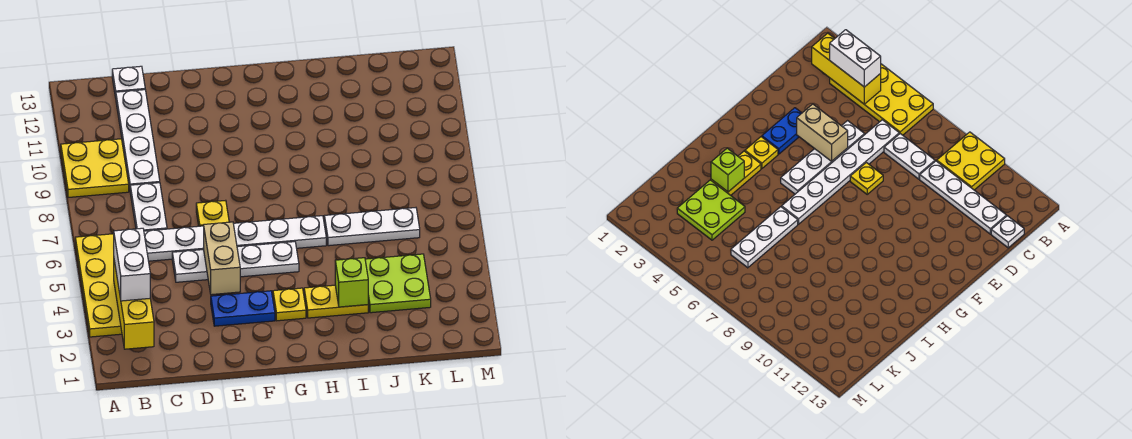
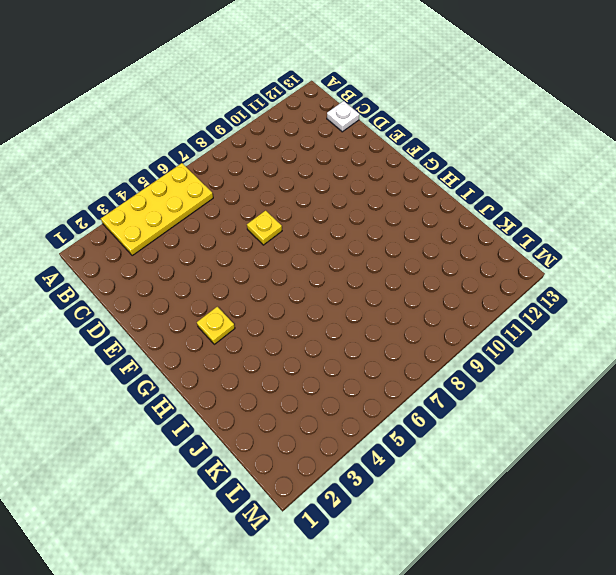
none -> yellow plate A9:B10 level 1
none -> white plate C6:H6 level 1
none -> white plate C7:C8 level 1

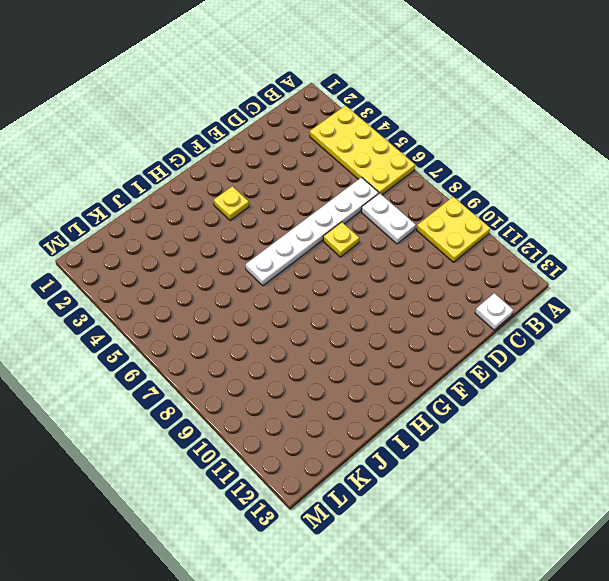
none -> white plate C9:C12 level 1
none -> white plate D5:G5 level 1
none -> blue plate E3:F3 level 1

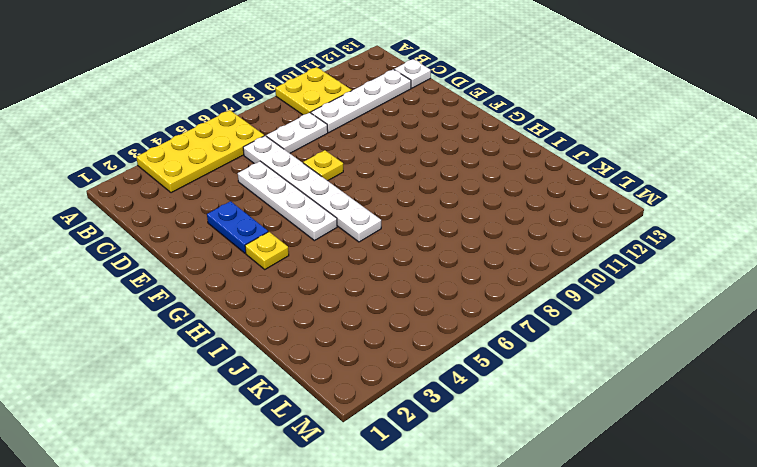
none -> yellow plate H3:I3 level 1
none -> white plate I6:K6 level 1
none -> lime plate J3:K4 level 1

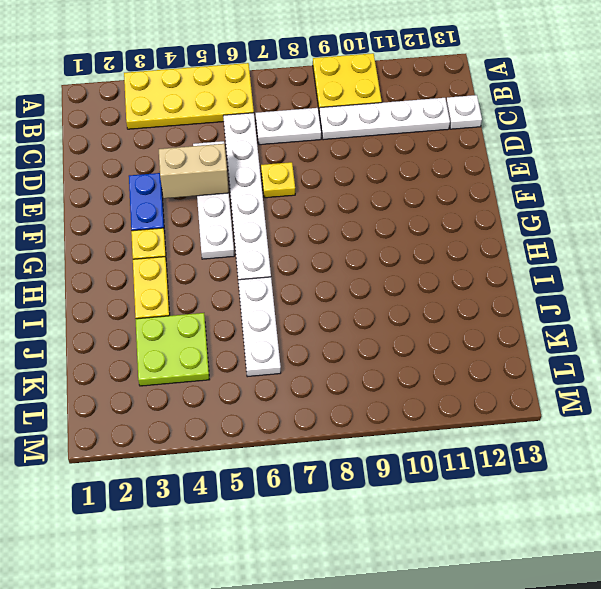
none -> yellow brick B2:B4 level 2
none -> lime brick I3 level 2
none -> white brick B3:B4 level 3

